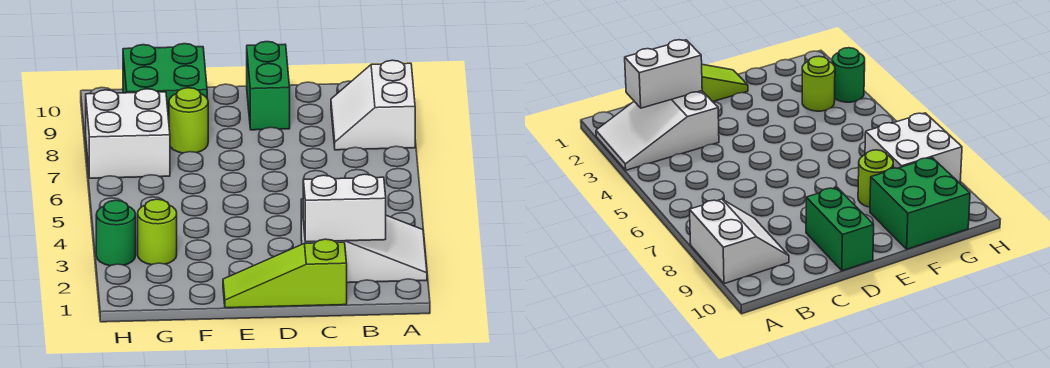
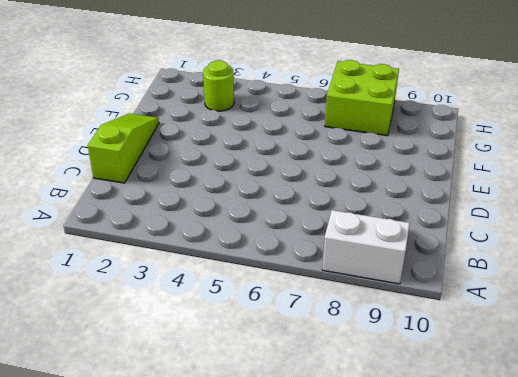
lime brick G7:H8 level 1 -> white brick G7:H8 level 1
none -> white slope A2:C3 level 1 top C
none -> green brick D9:D10 level 1

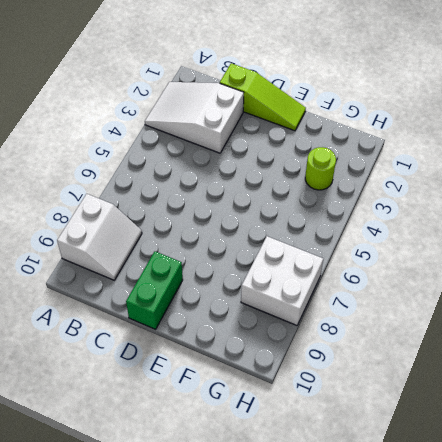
none -> lime round brick F8 level 1
none -> green brick F9:G10 level 1

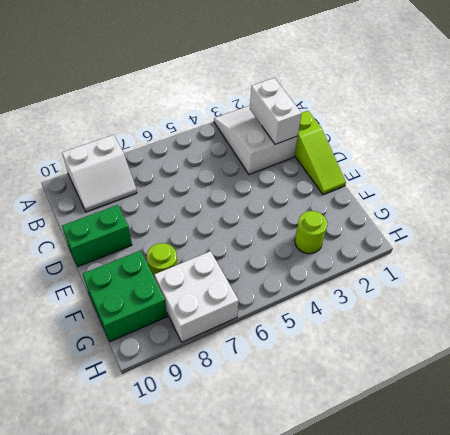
none -> green round brick H3 level 1

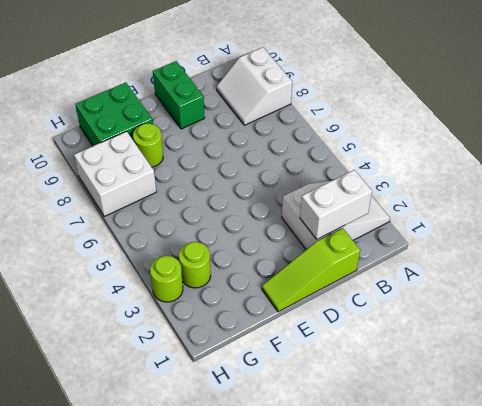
lime round brick H3 level 1 -> green round brick H3 level 1

